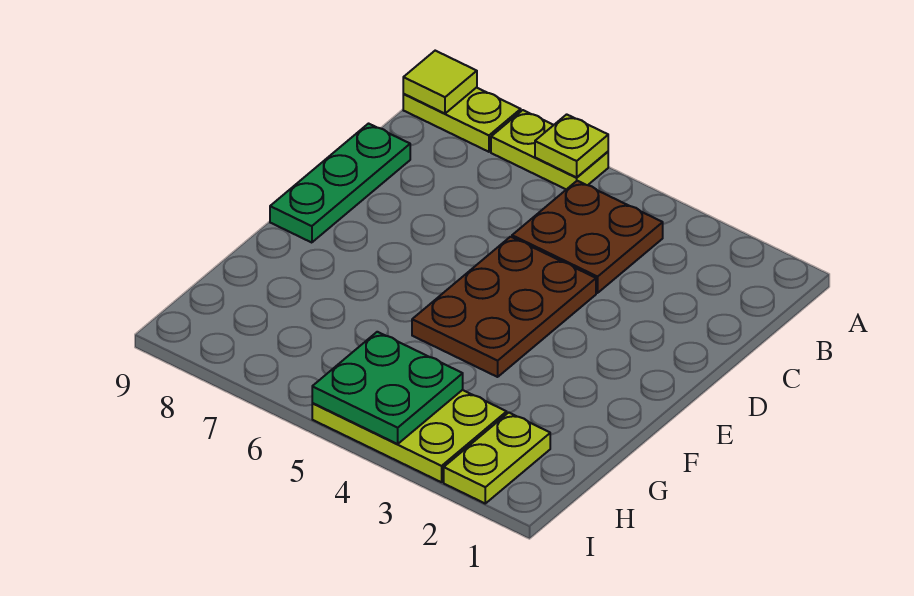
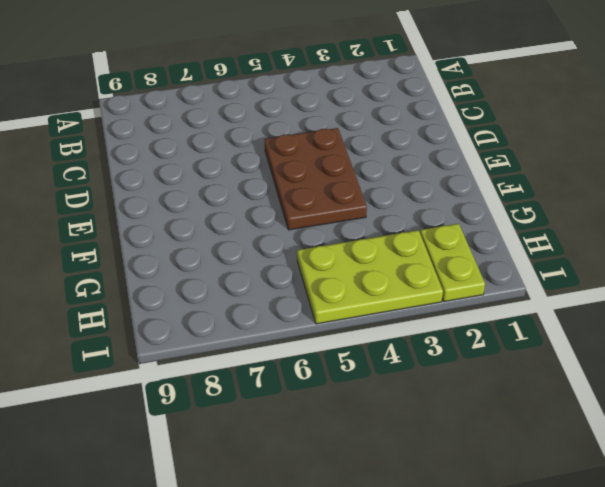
none -> lime plate A6:A7 level 1
none -> lime plate A8:A9 level 1

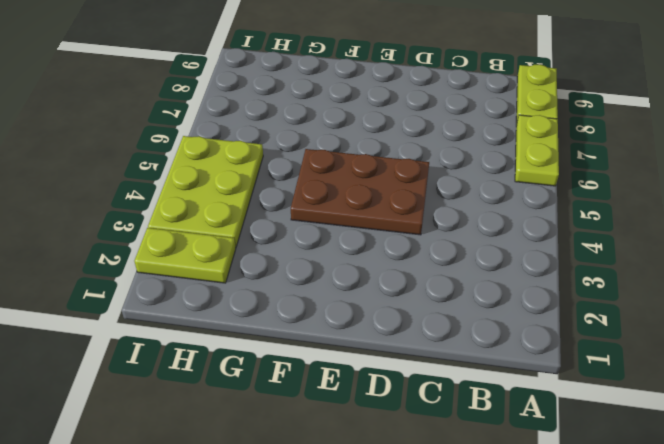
none -> brown plate B4:C5 level 1
none -> green plate C9:E9 level 1

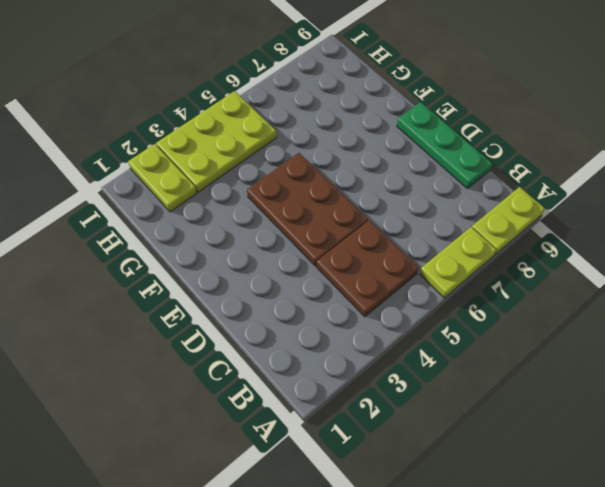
none -> lime plate A6 level 2
none -> lime tile A9 level 2

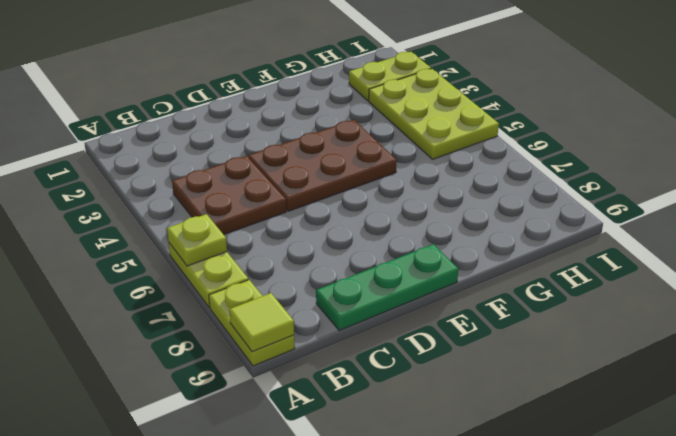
none -> green plate H4:I5 level 2

